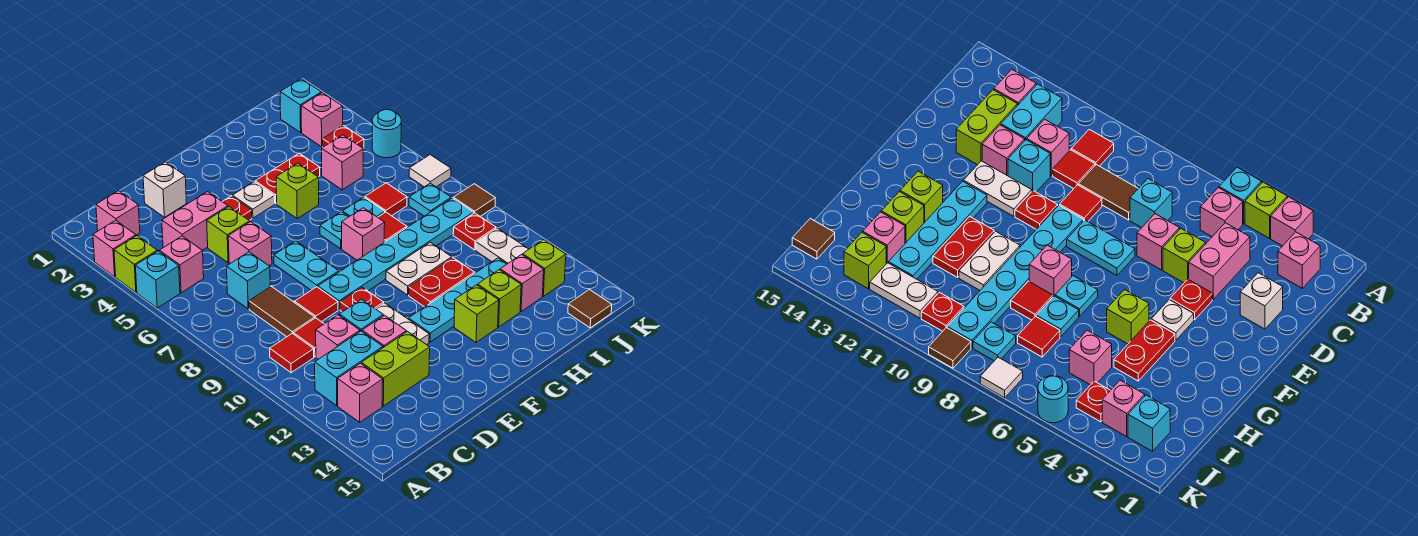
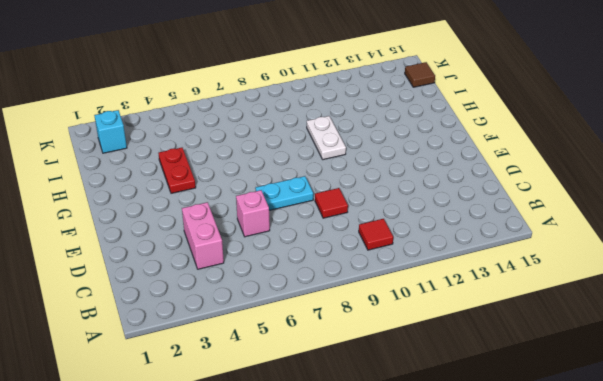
none -> pink brick A3 level 1
none -> lime brick A4 level 1
none -> cyan brick A5 level 1
none -> pink brick B2 level 1

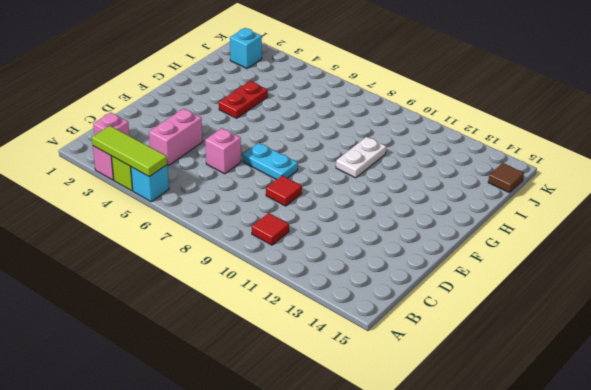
lime tile A3:A5 level 2 -> none
none -> pink brick B5 level 1
none -> cyan brick B12:C12 level 1
none -> pink brick B13 level 1
none -> cyan brick C7 level 1

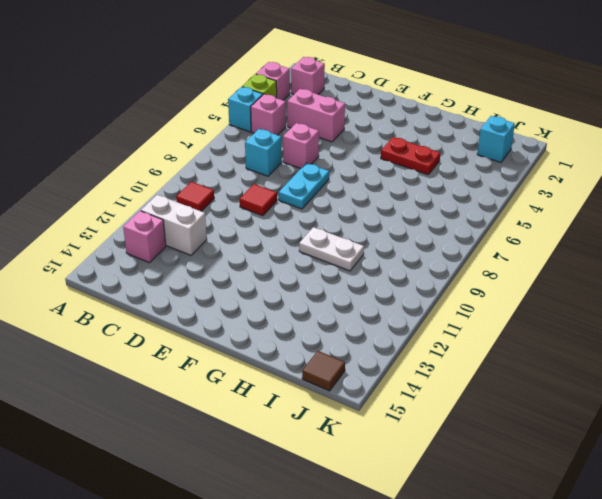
white brick B12:C12 level 1 -> cyan brick B12:C12 level 1
none -> brown tile C8:C9 level 1
none -> red tile C10 level 1
none -> pink brick C11 level 1
none -> lime brick C13:D13 level 1

